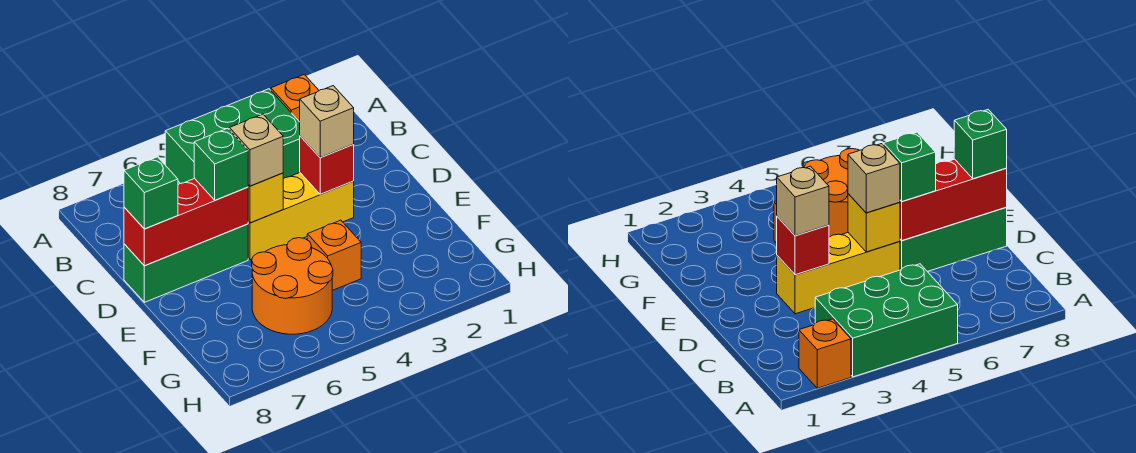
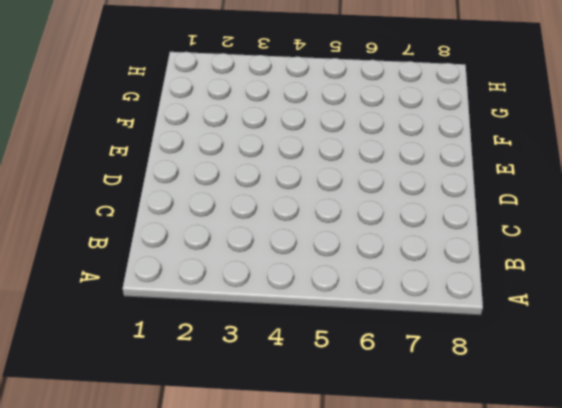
none -> orange brick A2 level 1
none -> green brick A3:B5 level 1
none -> yellow brick D3:D5 level 1

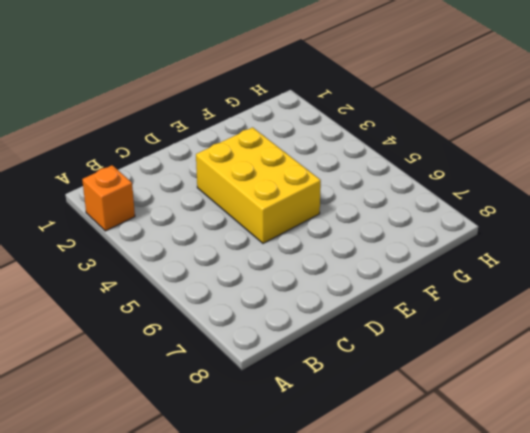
yellow brick D3:E5 level 1 -> yellow brick D3:D5 level 1
none -> green brick A3:B5 level 1
none -> green brick D6:D8 level 1
none -> orange brick F4 level 1

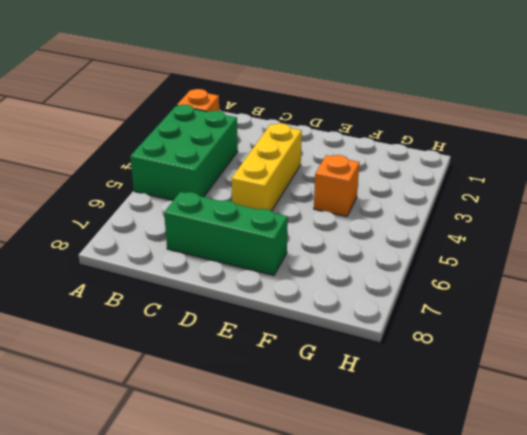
green brick C7:E7 level 1 -> green brick D6:D8 level 1
none -> orange round brick F5:G6 level 1
none -> red brick D3 level 2
none -> yellow brick D5 level 2

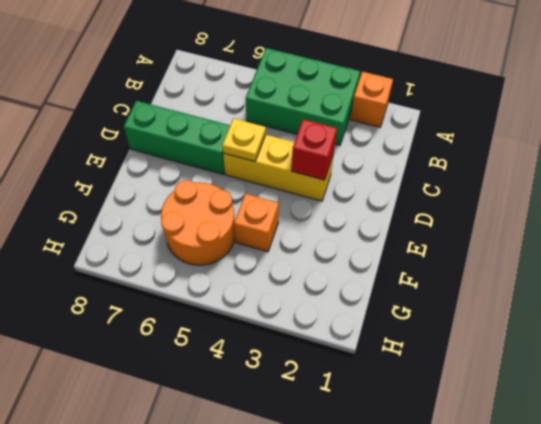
yellow plate D5 level 2 -> yellow brick D5 level 2
none -> red brick D6:D8 level 2
none -> tan brick D3 level 3
none -> tan brick D5 level 3

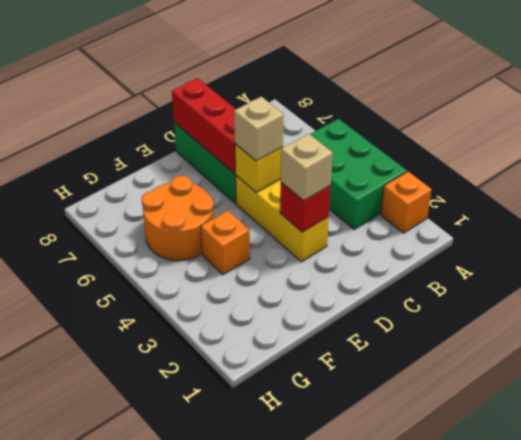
none -> green brick D6 level 3
none -> green brick D8 level 3

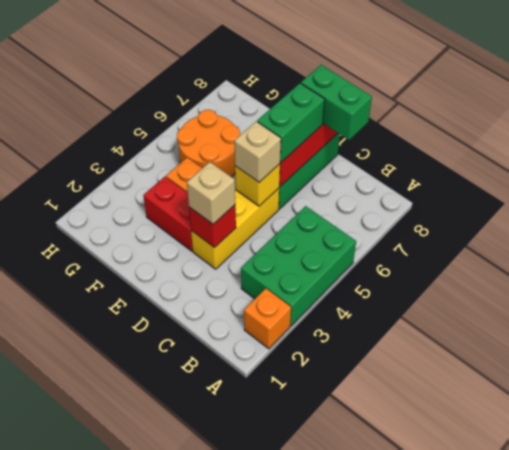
green brick C8:D8 level 3 -> green brick D8 level 3
green brick D6:D7 level 3 -> green brick D6 level 3
red brick E3:F3 level 1 -> none

